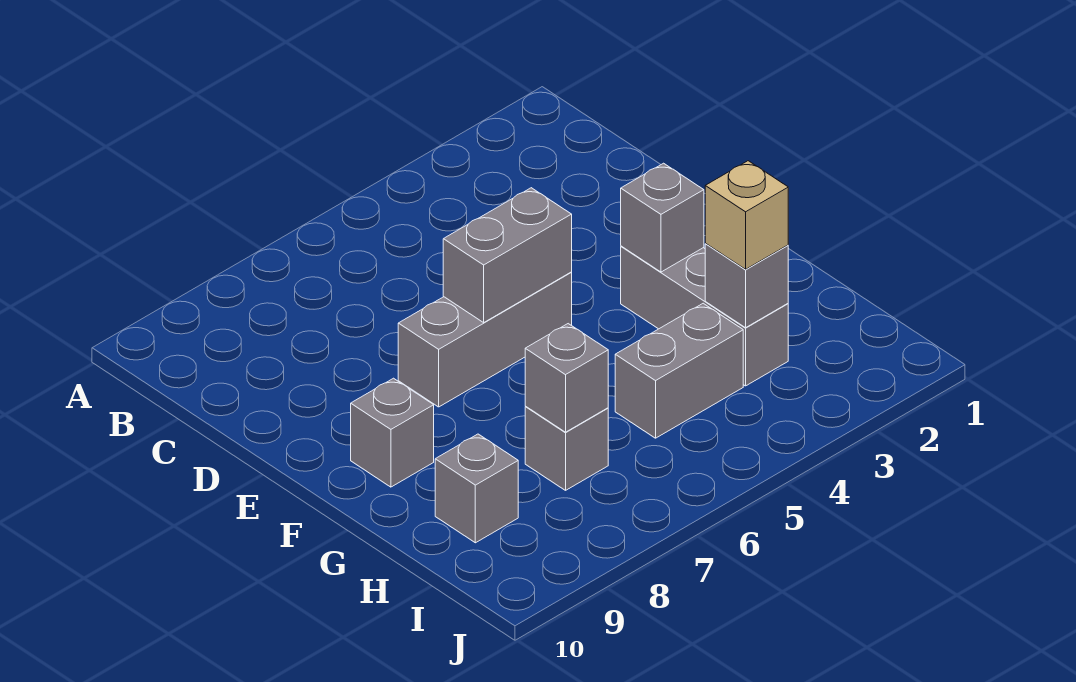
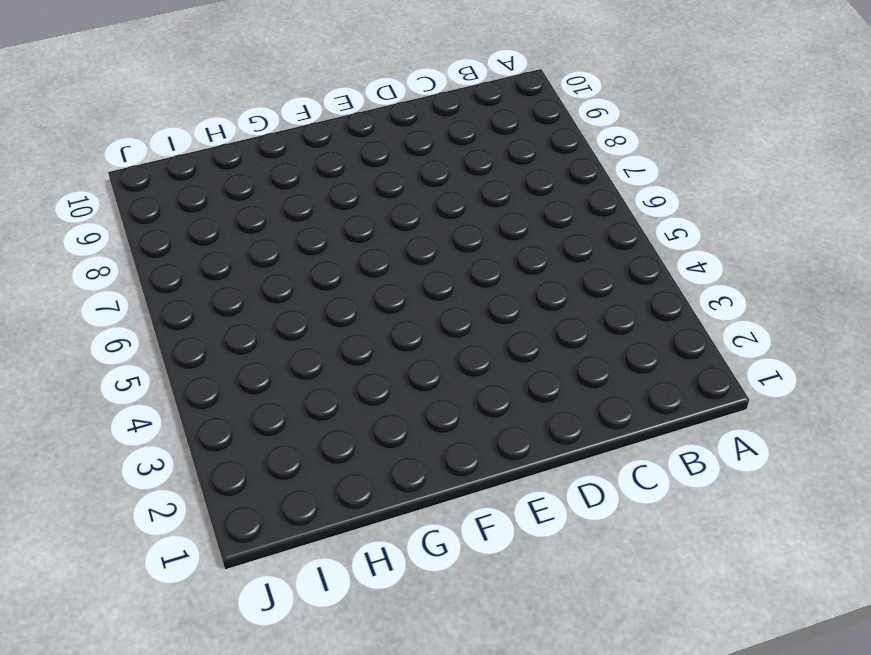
none -> grey brick E5:E7 level 1
none -> grey brick F3:H3 level 1

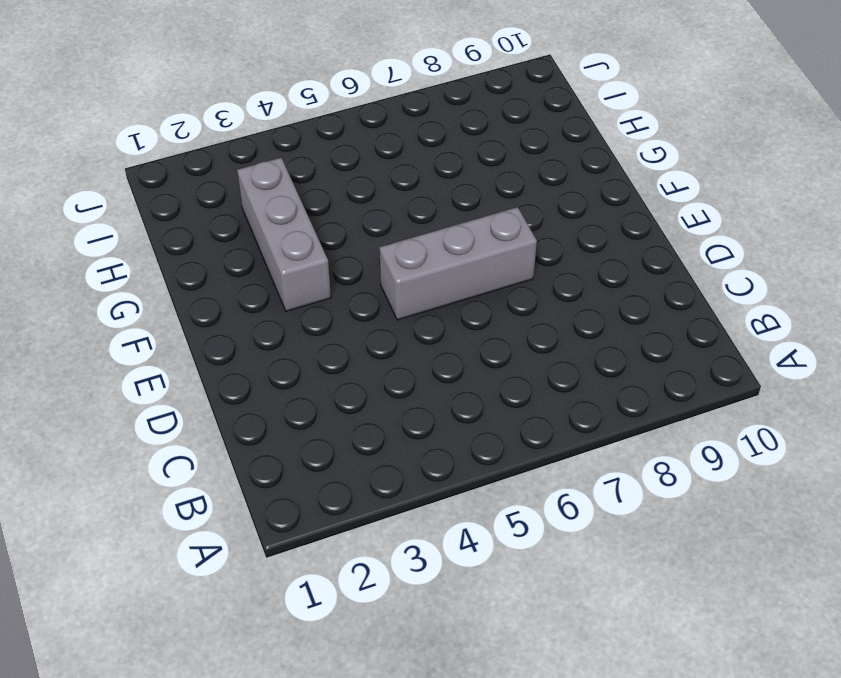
none -> grey brick F9 level 1
none -> grey brick H4:H5 level 1

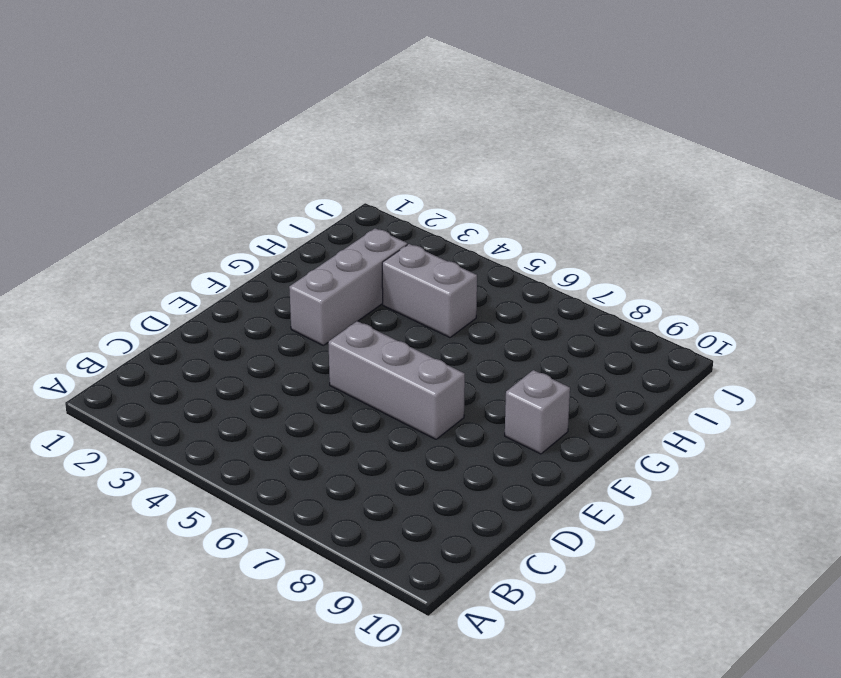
none -> grey brick H7 level 1
none -> grey brick H9 level 1

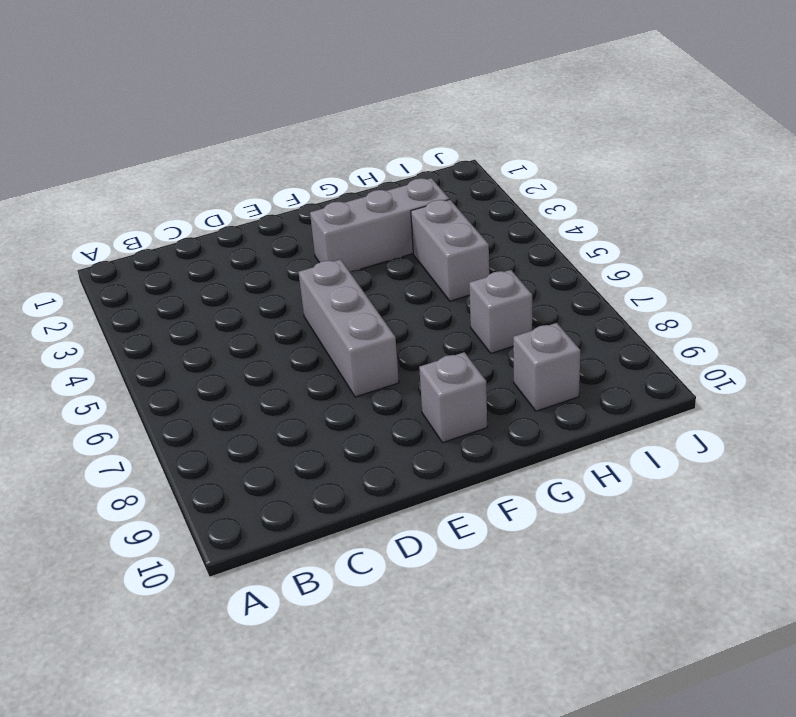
none -> grey brick E5:E6 level 2
none -> grey brick F3 level 2

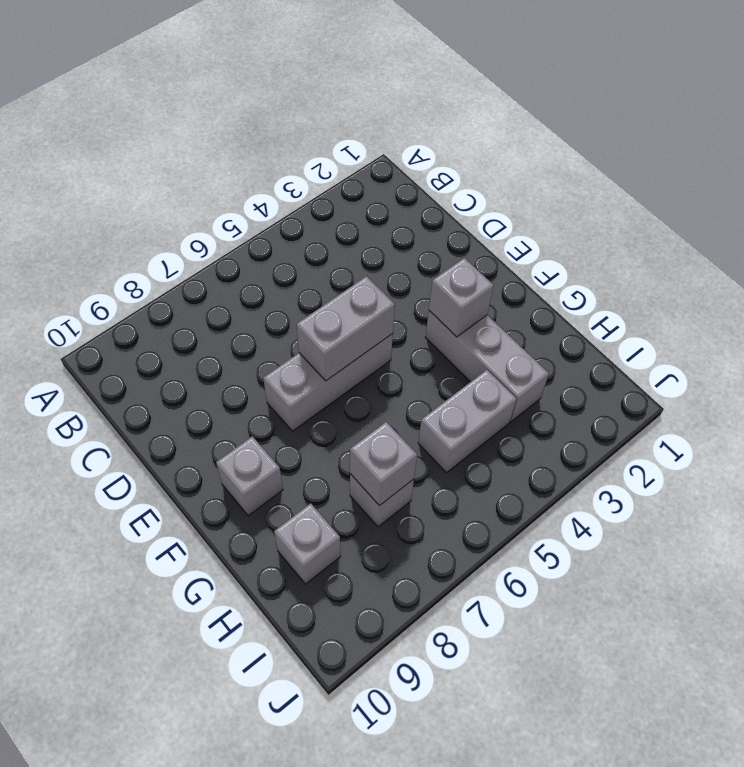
none -> grey brick H3 level 2
none -> tan brick H3 level 3

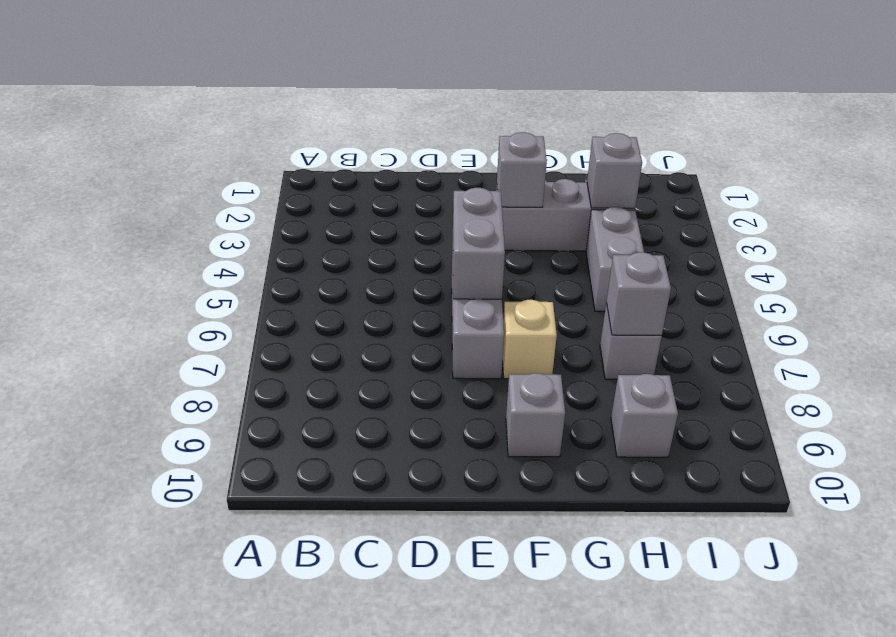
tan brick F7 level 1 -> tan brick H3 level 3

